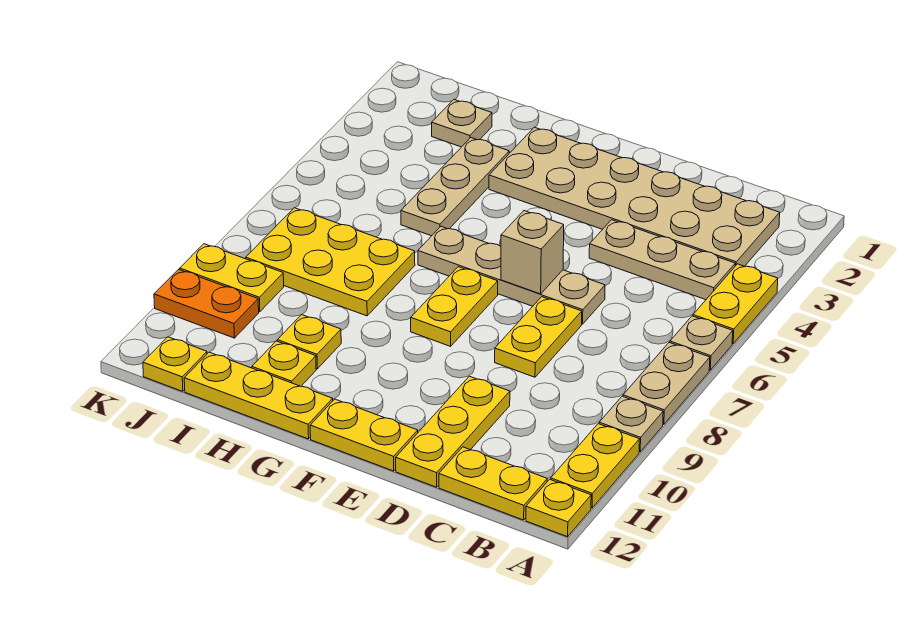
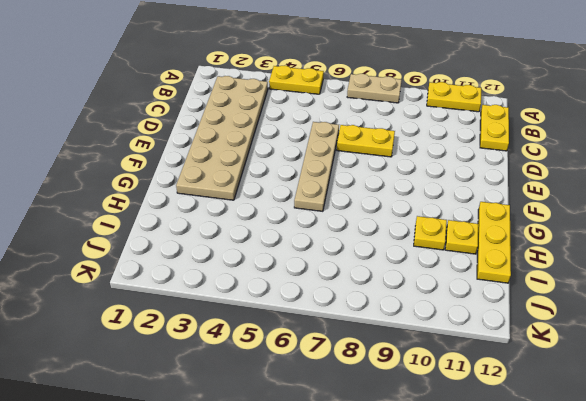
none -> tan plate A6 level 1
none -> tan plate A9 level 1
none -> yellow plate A12 level 1

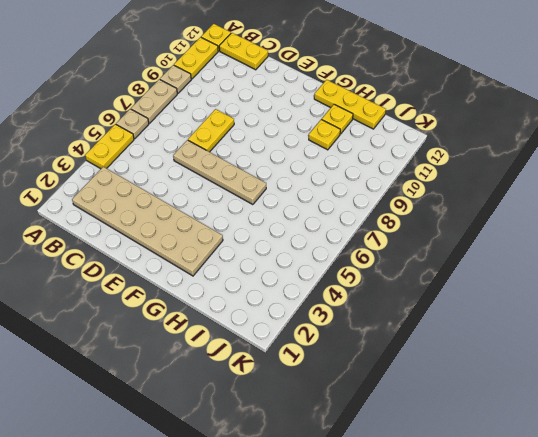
none -> tan plate B4:D4 level 1
none -> yellow plate D10:D12 level 1
none -> yellow plate E12:F12 level 1

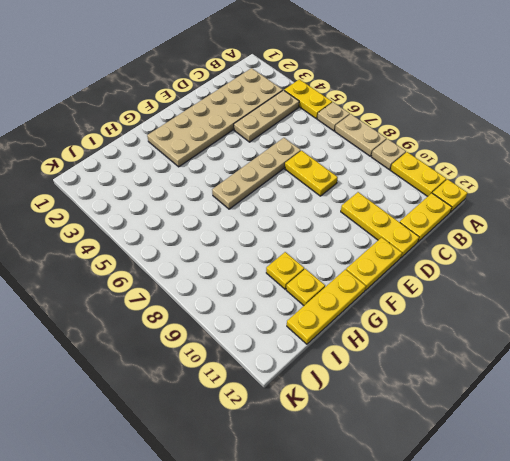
none -> yellow plate F7:F8 level 1
none -> tan plate H3:H5 level 1
none -> yellow plate H7:J8 level 1

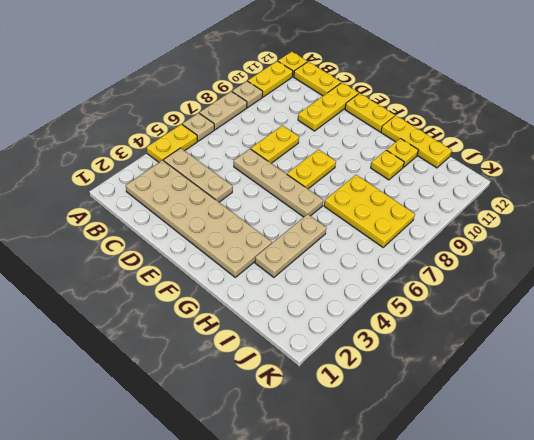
none -> tan plate I2 level 1
none -> yellow plate J9:K9 level 1
none -> orange plate J10:K10 level 1

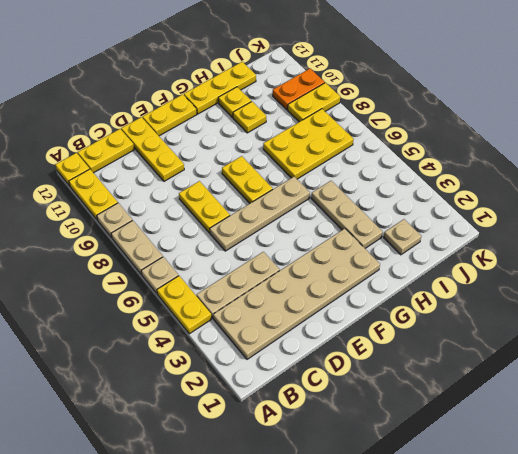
none -> yellow plate J12 level 1
none -> tan brick E6 level 2

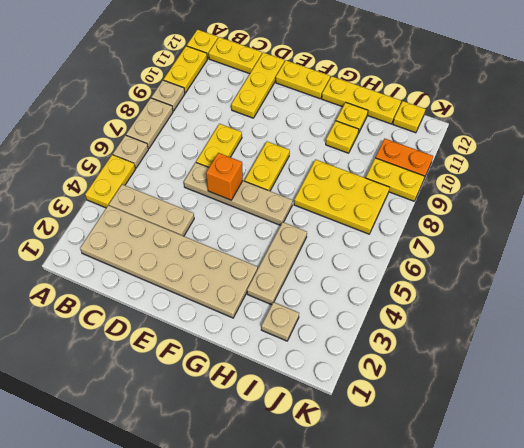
orange brick E6 level 2 -> tan brick E6 level 2

